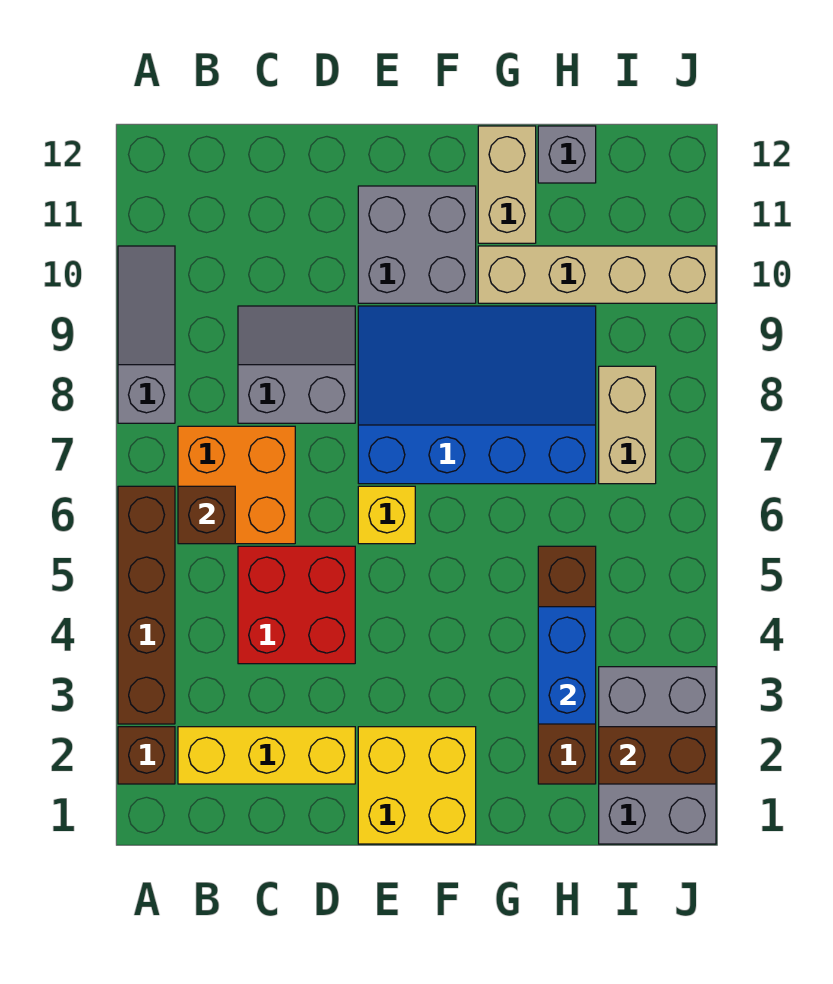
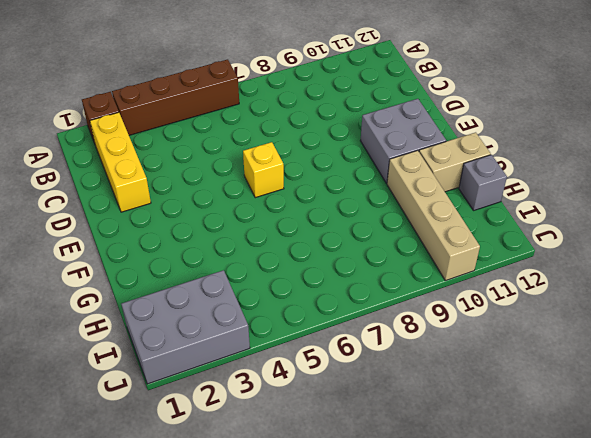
none -> grey slope A8:A10 level 1 top 8
none -> orange brick B6:C7 level 1
none -> red brick C4:D5 level 1

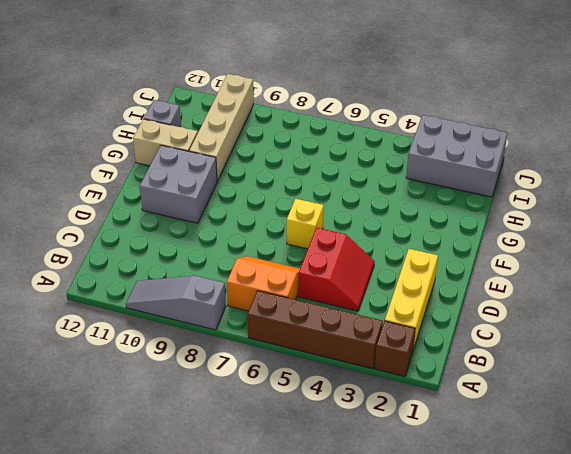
orange slope B6:C7 level 1 top B -> orange brick B6:C7 level 1
red slope C4:D5 level 1 top 5 -> red brick C4:D5 level 1
none -> grey slope C8:D9 level 1 top 8
none -> yellow brick E1:F2 level 1
none -> blue slope E7:H9 level 1 top 7

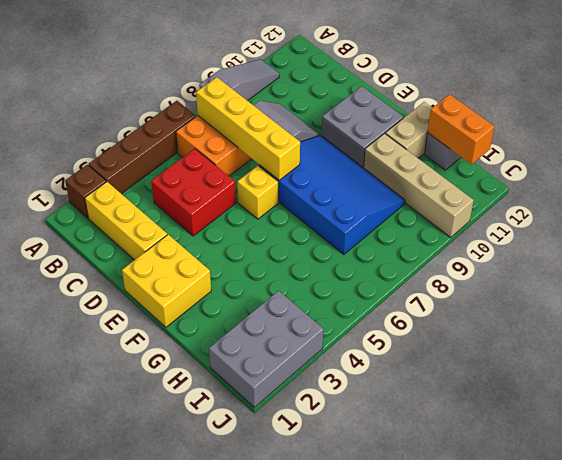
yellow brick B7:E7 level 2 -> none
orange brick H12:I12 level 2 -> none
none -> brown brick H2:H5 level 1
none -> tan brick I7:I8 level 1
none -> brown brick B6 level 2

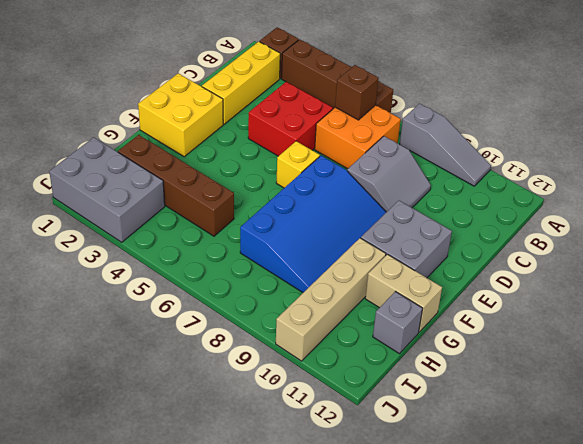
none -> tan brick I7:I8 level 1
none -> blue brick H3:H4 level 2
none -> brown brick I2:J2 level 2

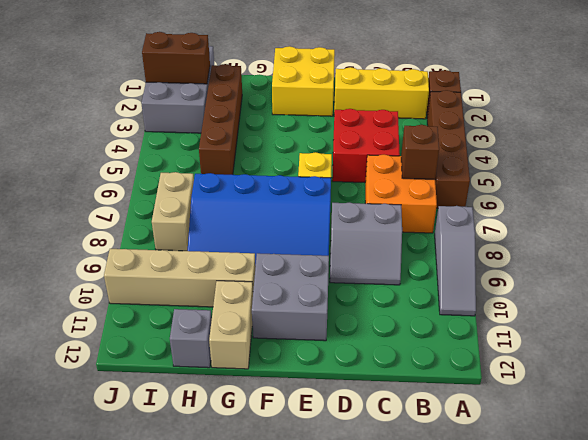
none -> blue brick H3:H4 level 2

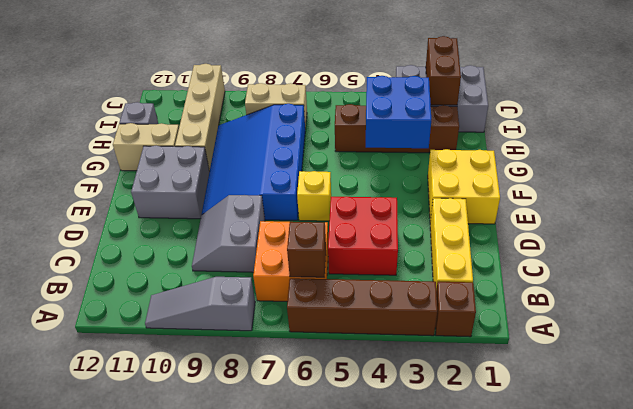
blue brick G3:H4 level 2 -> blue brick H3:H4 level 2

